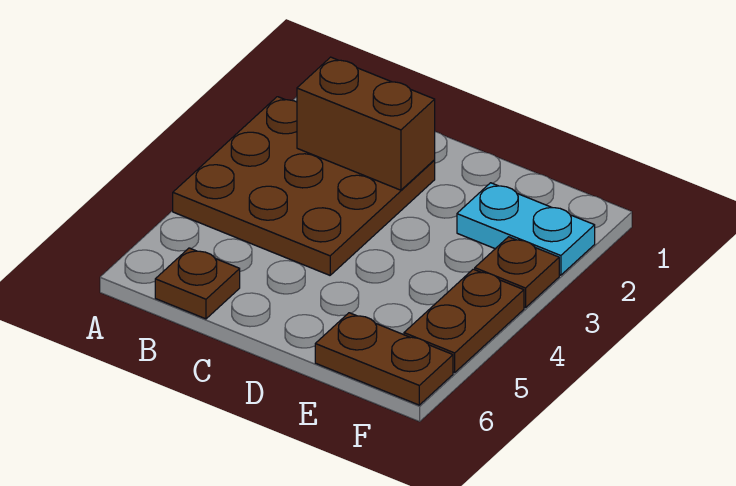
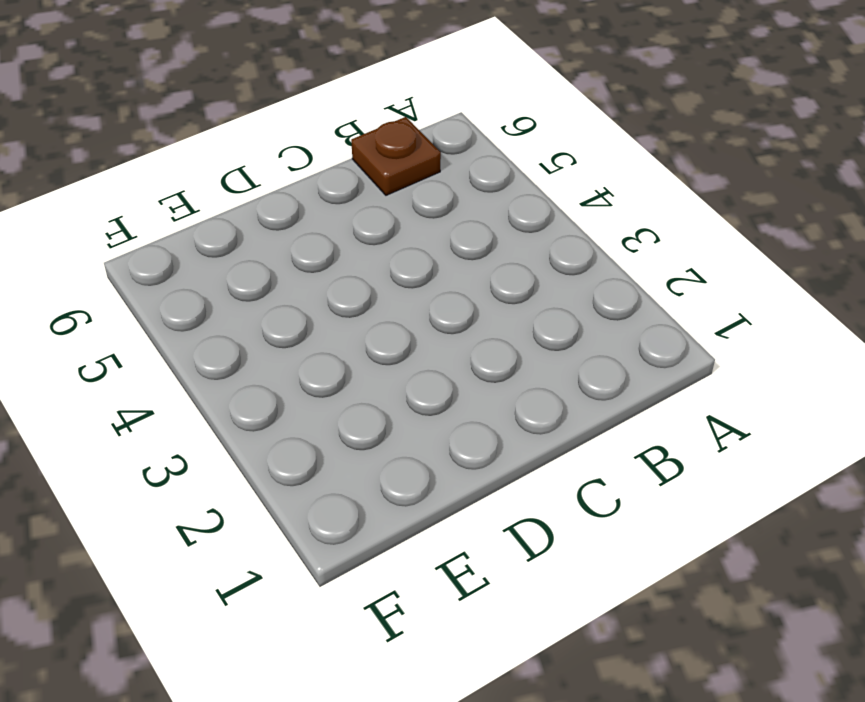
none -> brown plate A2:C4 level 1
none -> cyan plate E2:F2 level 1

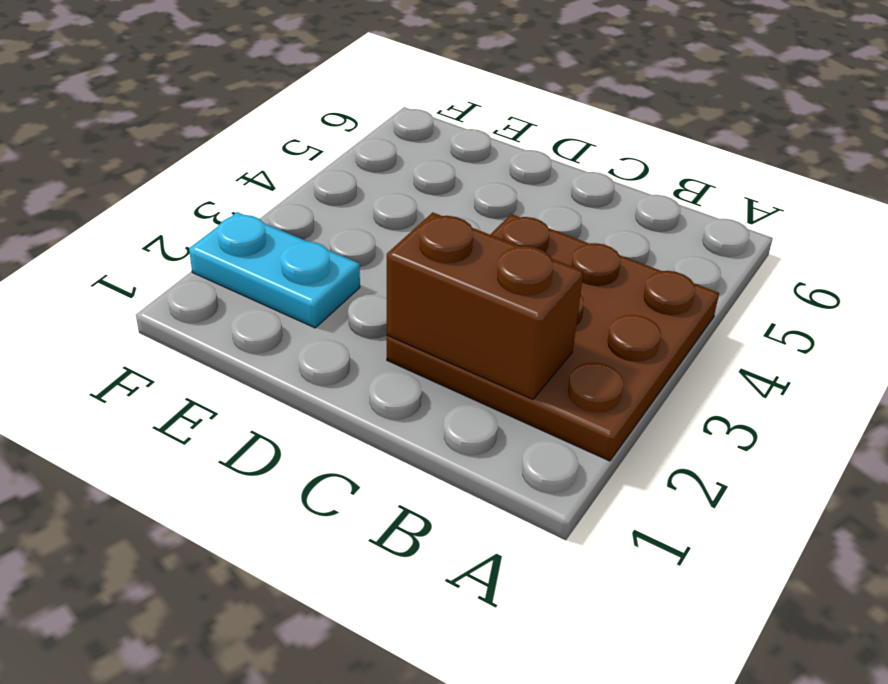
none -> brown plate B6 level 1
none -> brown plate E6:F6 level 1

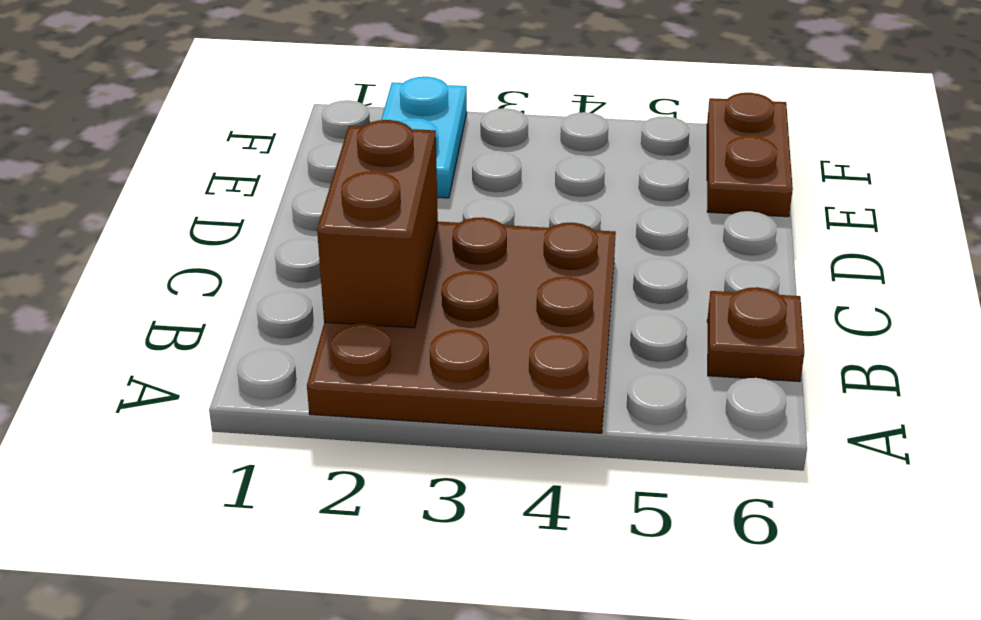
none -> brown plate F3 level 1
none -> brown plate F4:F5 level 1

